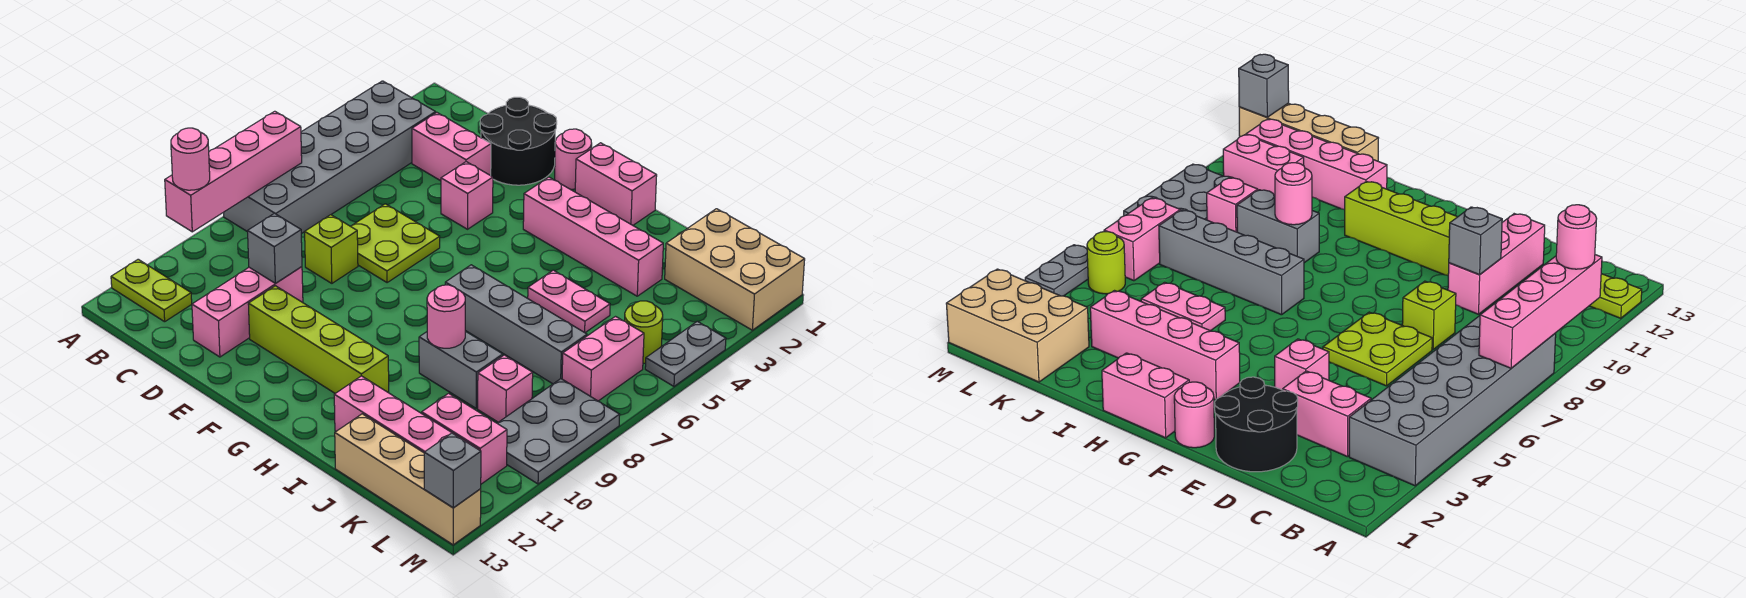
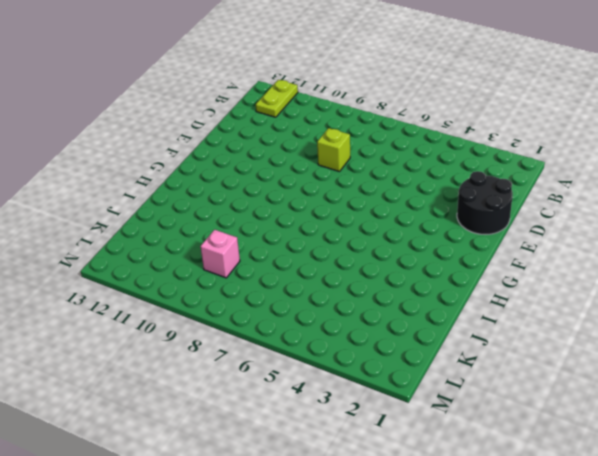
none -> grey brick A3:B8 level 1
none -> pink brick C3:D3 level 1
none -> lime plate D6:E7 level 1

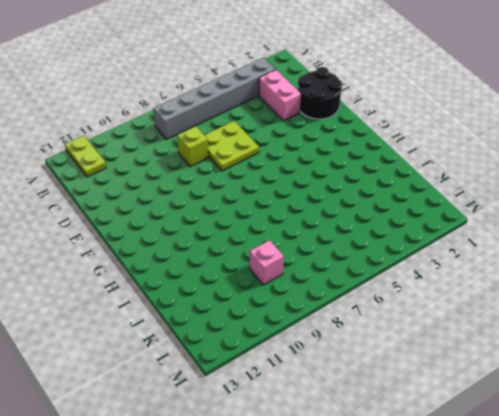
grey brick B3:B8 level 1 -> grey brick A3:B8 level 1
none -> pink brick D10:D12 level 1
none -> pink brick E4 level 1
none -> lime brick E11:H11 level 1

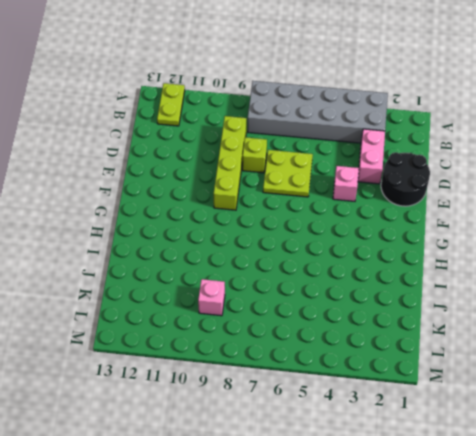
lime brick C9:F9 level 1 -> lime brick E11:H11 level 1
none -> pink brick D10:D12 level 1
none -> pink round brick F1 level 1
none -> pink brick G1:H1 level 1

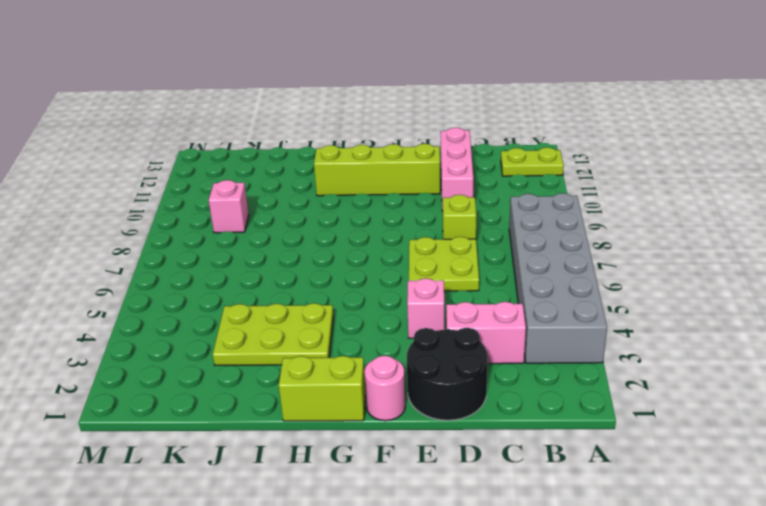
lime brick G1:H1 level 1 -> pink brick G1:H1 level 1
lime plate H3:J4 level 1 -> pink brick G3:J3 level 1
none -> grey brick H7:K7 level 1
none -> pink plate I5:J5 level 1
none -> grey brick I9:J9 level 1

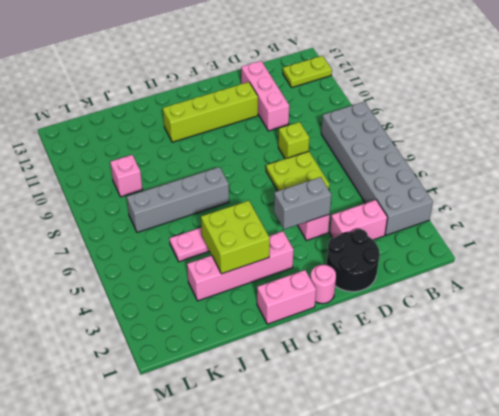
grey brick E4:F4 level 2 -> grey brick I9:J9 level 1
lime brick H3:I4 level 2 -> none
none -> pink brick I12:L12 level 1
none -> tan brick J13:M13 level 1
none -> tan brick K1:M2 level 1

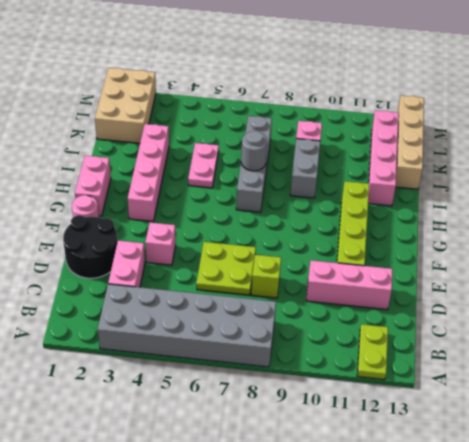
grey round brick I7 level 2 -> none
none -> pink brick K11:L11 level 1
none -> lime round brick L5 level 1
none -> pink brick L6:L7 level 1

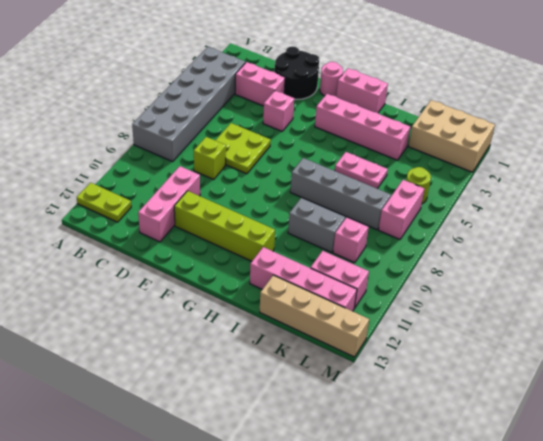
none -> grey plate L8:M10 level 1
none -> grey plate M4:M5 level 1
none -> pink brick A7:A10 level 2

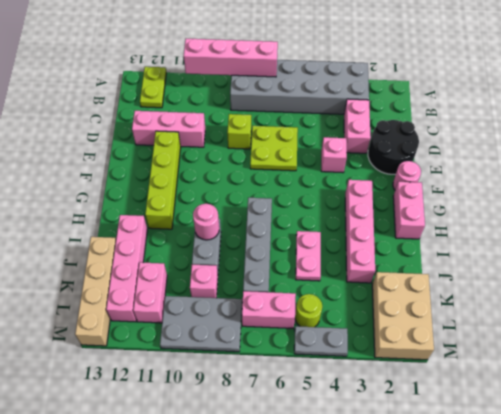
none -> grey brick D10 level 2
none -> grey brick M13 level 2
none -> pink round brick A10 level 3

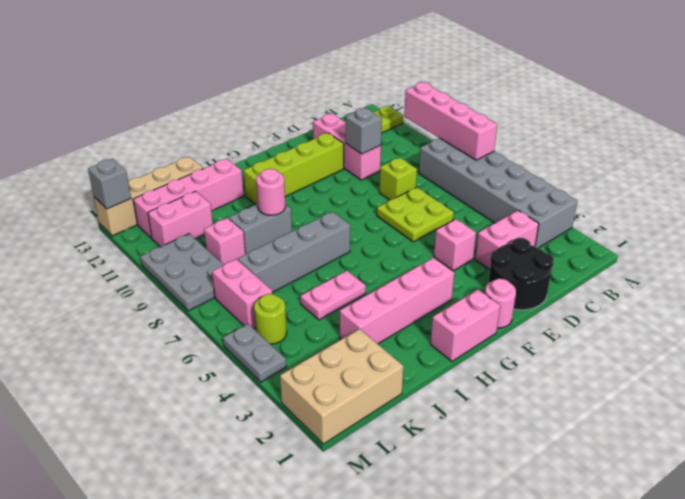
none -> pink round brick A10 level 3

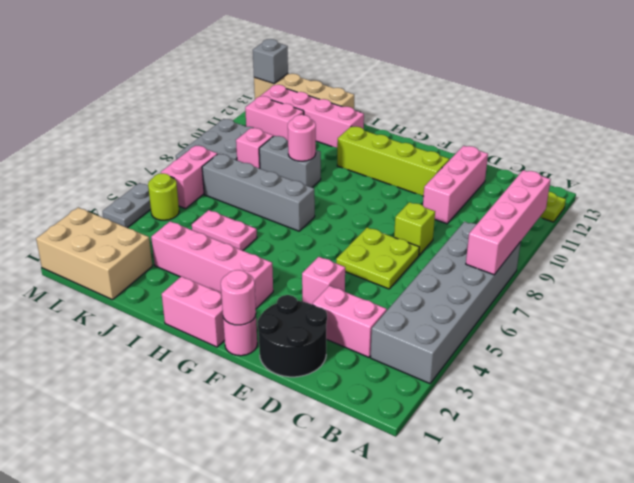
pink round brick F1 level 2 -> pink round brick A10 level 3
none -> grey brick D10 level 2

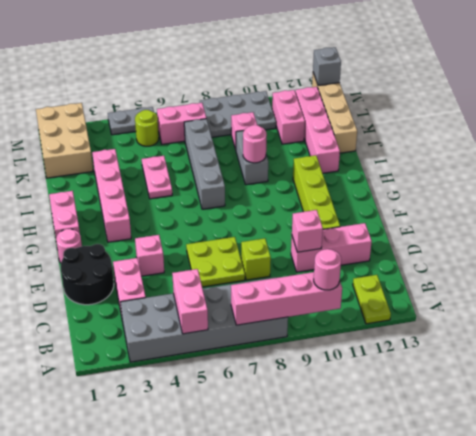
pink brick A5:B5 level 2 -> none
pink brick D10 level 2 -> grey brick D10 level 2

